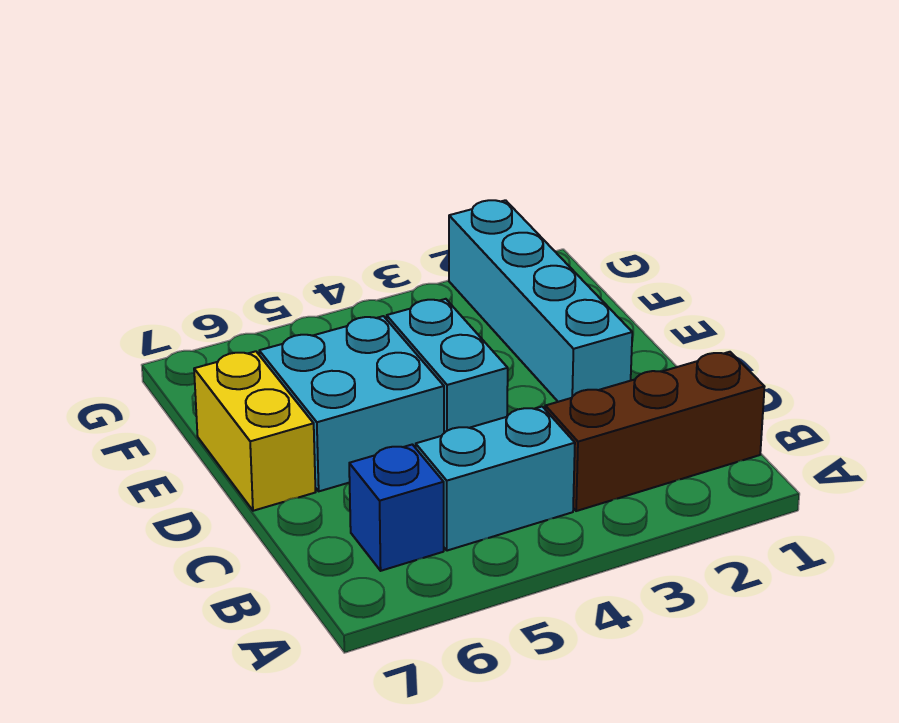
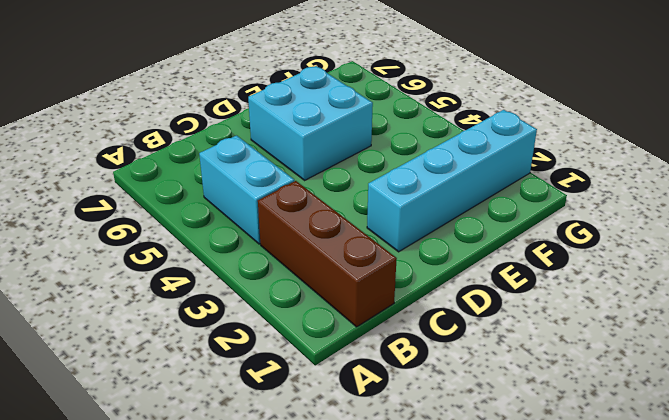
none -> blue brick B6 level 1
none -> cyan brick D4:E4 level 1

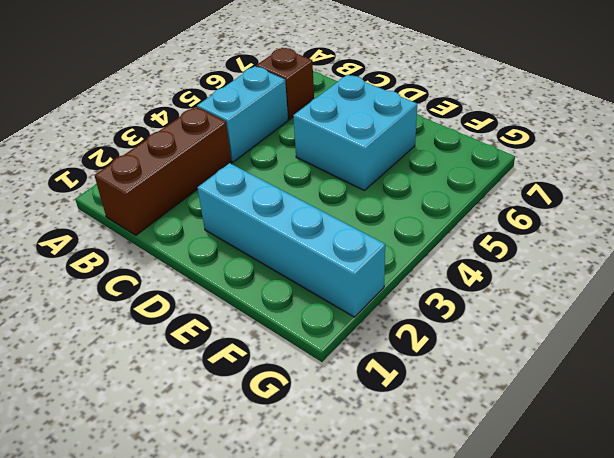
brown brick B6 level 1 -> blue brick B6 level 1
none -> cyan brick D4:E4 level 1
none -> yellow brick D7:E7 level 1

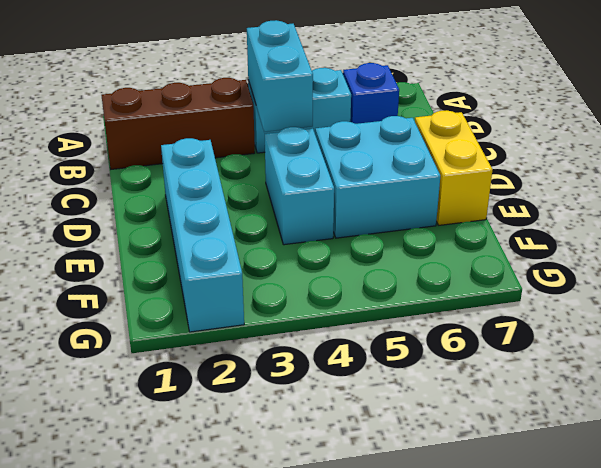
cyan brick B4:C4 level 2 -> none

